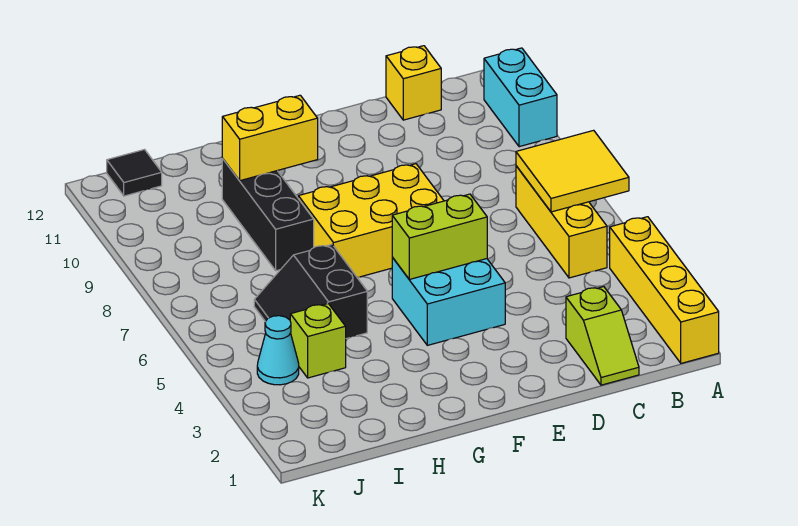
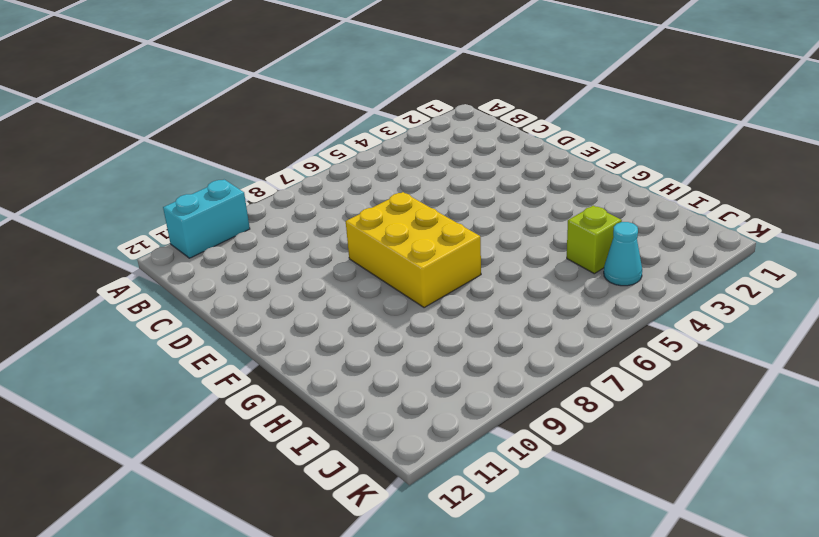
none -> yellow brick A1:A4 level 1
none -> yellow brick B5:B7 level 1
none -> lime slope C1:C2 level 1 top 2

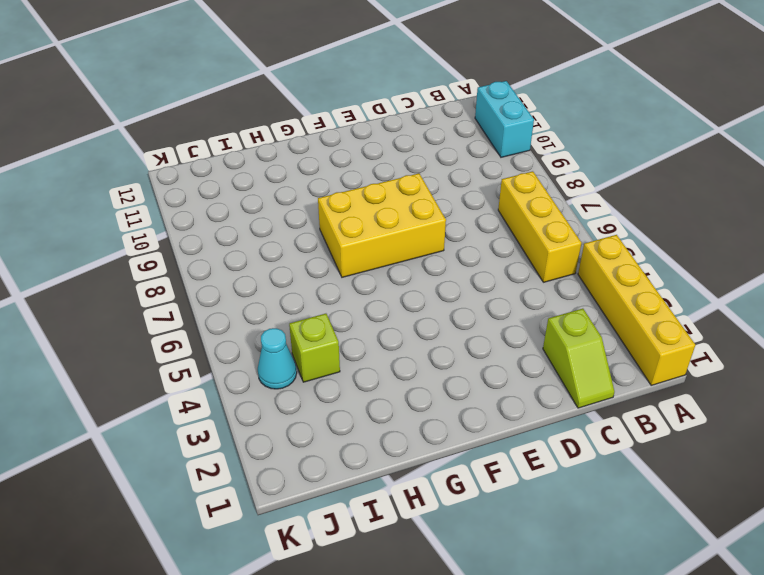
none -> yellow brick C12 level 1
none -> cyan brick E4:F5 level 1
none -> black slope H5:I6 level 1 top H

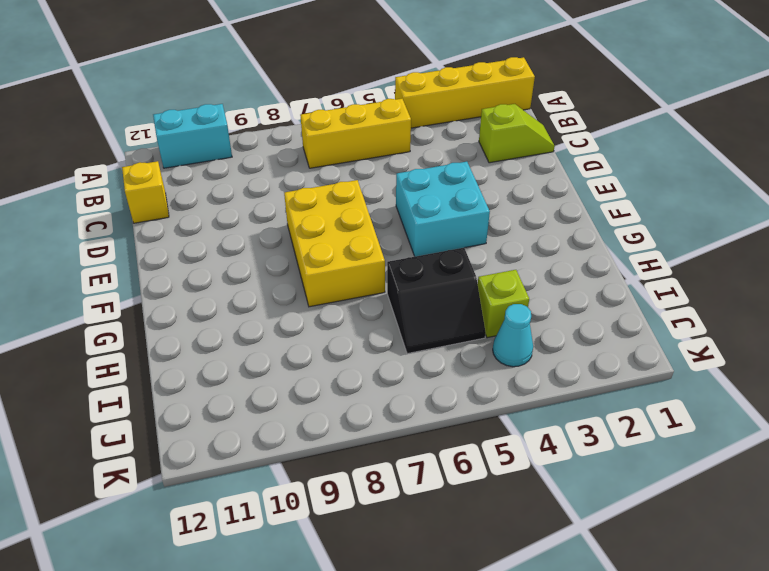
none -> black brick H8:H10 level 1
none -> black tile J12 level 1
none -> yellow tile A6:B7 level 2

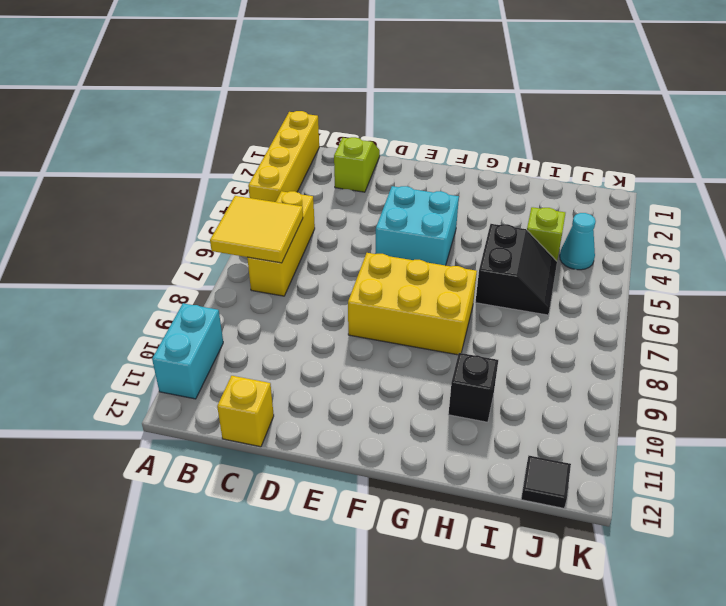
black brick H10 level 1 -> black brick H8:H10 level 1
none -> lime brick E5:F5 level 2
none -> yellow brick G10:H10 level 2

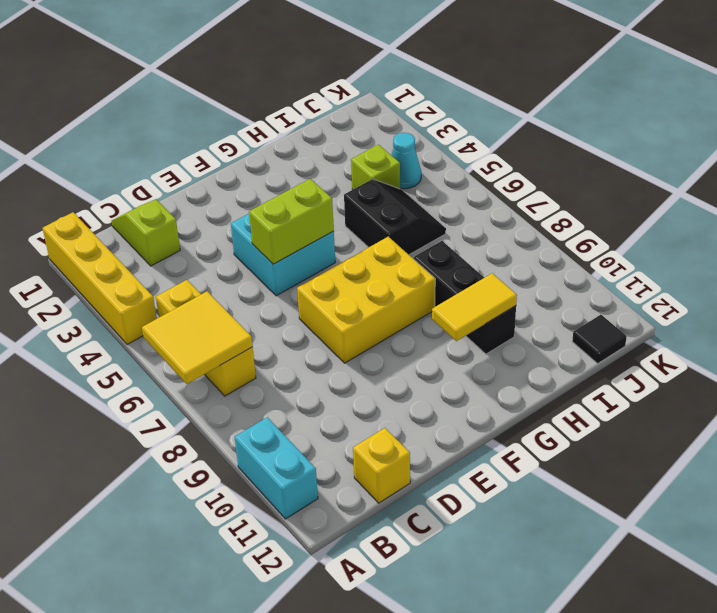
yellow tile G10:H10 level 2 -> yellow brick G10:H10 level 2

